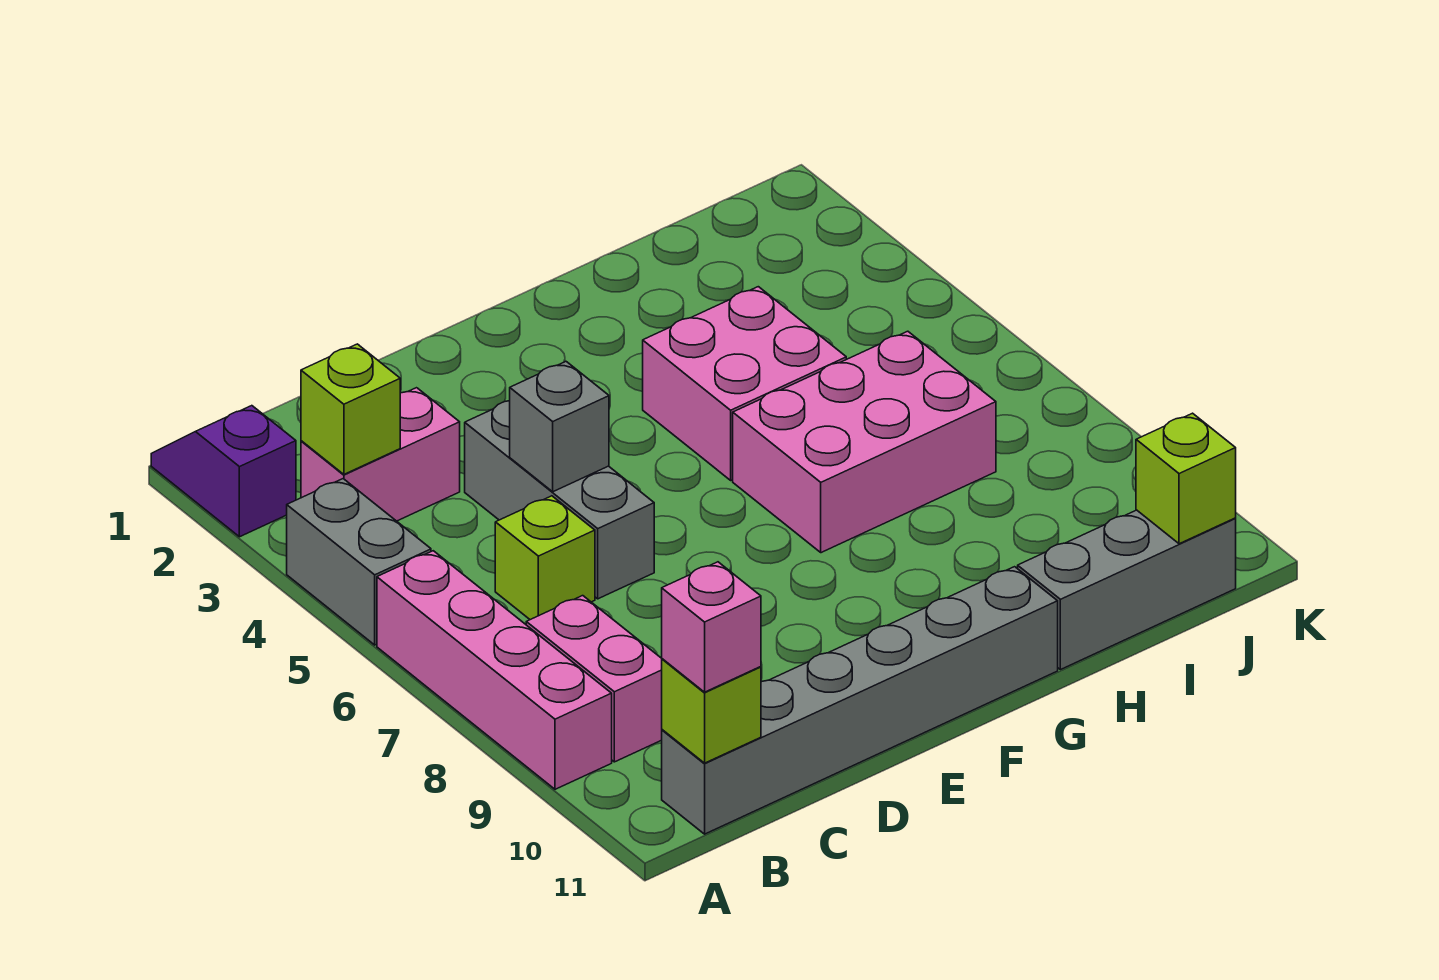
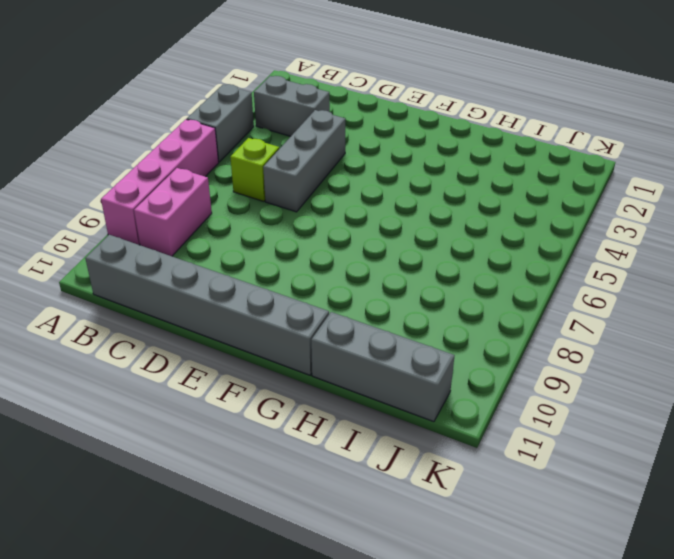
grey brick B3:C3 level 1 -> pink brick B3:C3 level 1
none -> purple slope A1:A2 level 1 top 2
none -> pink brick G4:H5 level 1
none -> pink brick G6:I7 level 1

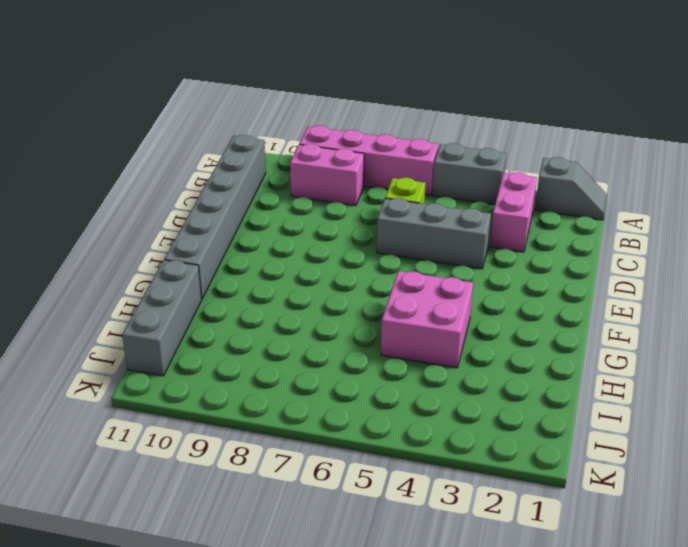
grey slope A1:A2 level 1 top 2 -> purple slope A1:A2 level 1 top 2
none -> pink brick G6:I7 level 1
none -> lime brick B3 level 2
none -> lime brick B11 level 2

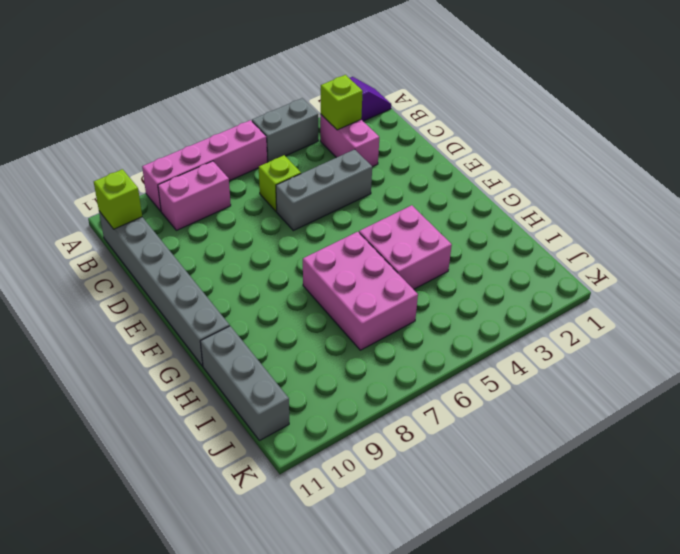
none -> grey brick D5 level 2
none -> lime brick J11 level 2
none -> pink brick B11 level 3

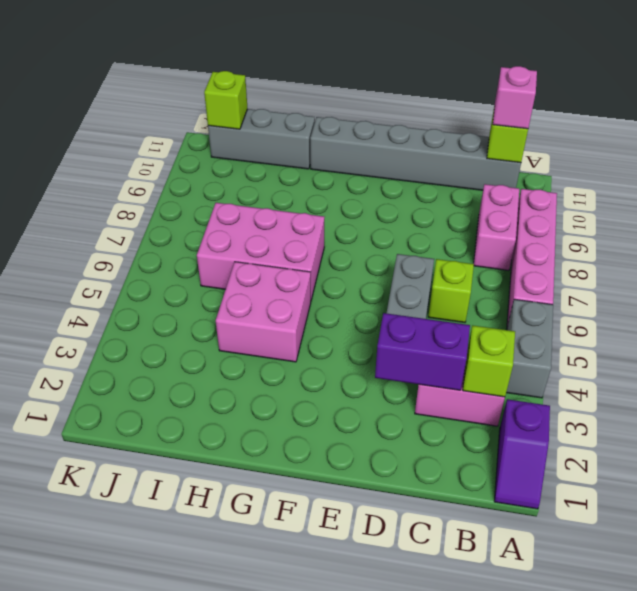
purple brick C3:D3 level 2 -> none
none -> grey brick D5 level 2

